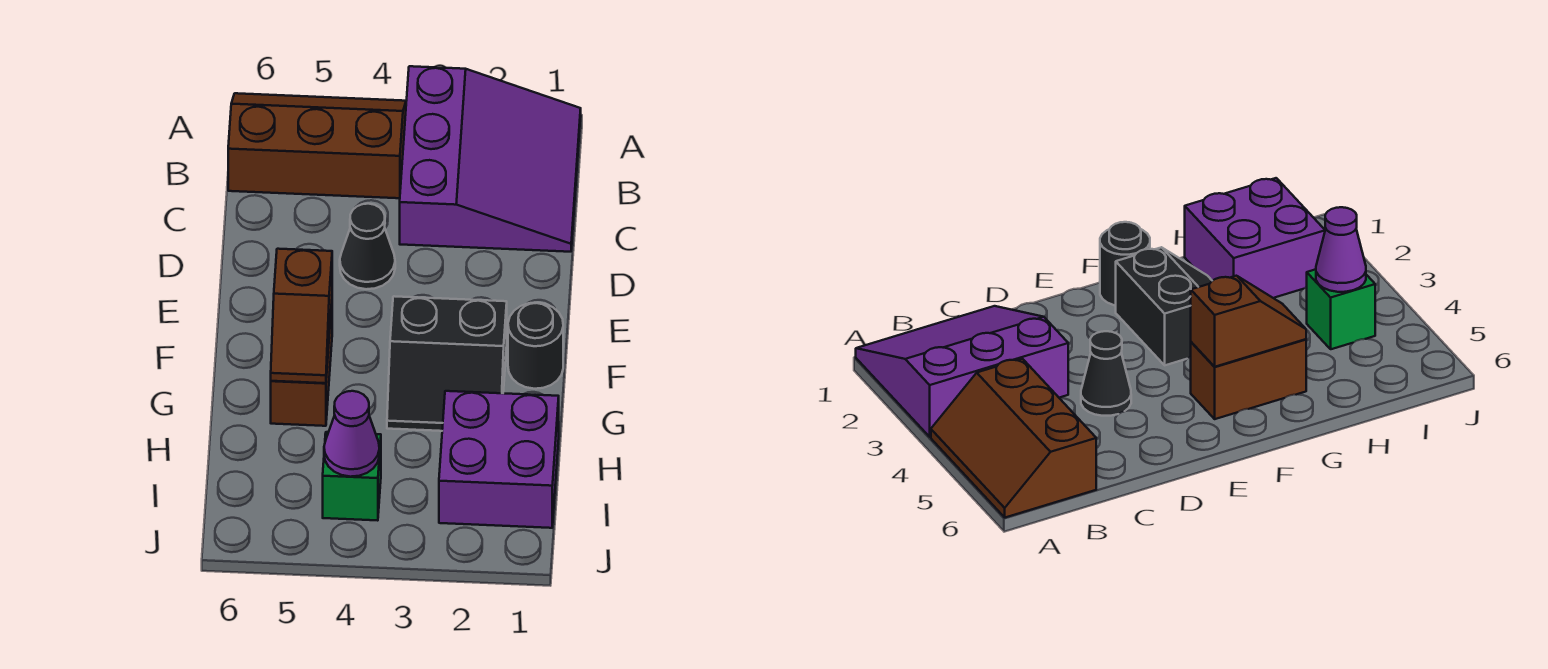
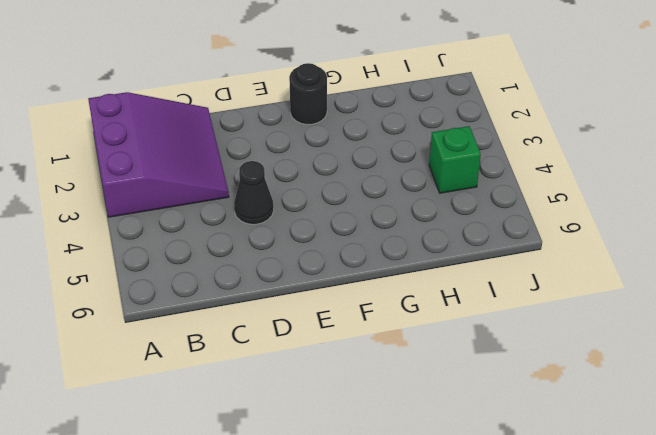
purple slope A1:C3 level 1 top A -> purple slope A1:C3 level 1 top 3
none -> brown slope A4:B6 level 1 top B
none -> black slope F2:G3 level 1 top F

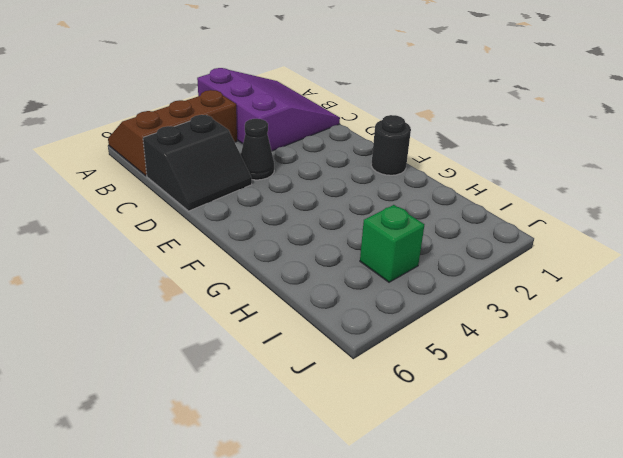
black slope C5:D6 level 1 top C -> black slope F2:G3 level 1 top F
none -> brown brick F5:G5 level 1
none -> purple brick H1:I2 level 1

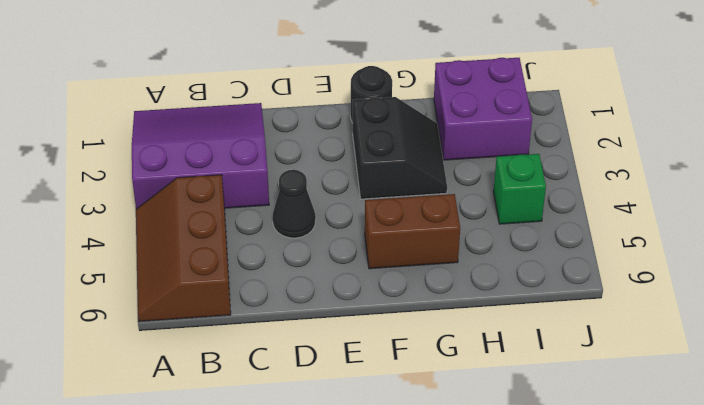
none -> brown slope F5:G5 level 2 top F
none -> purple cone I4 level 2

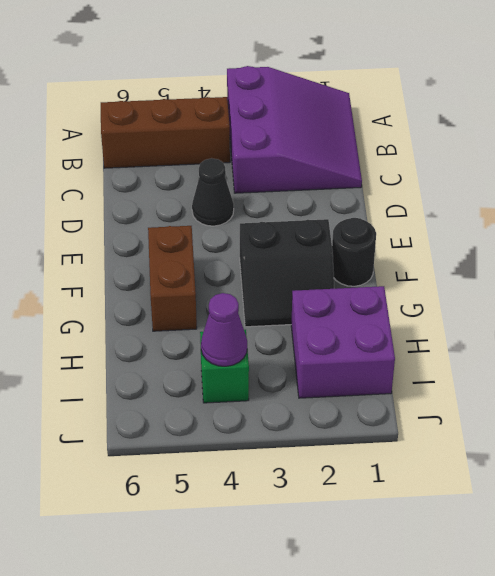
none -> brown slope F5:G5 level 2 top F

